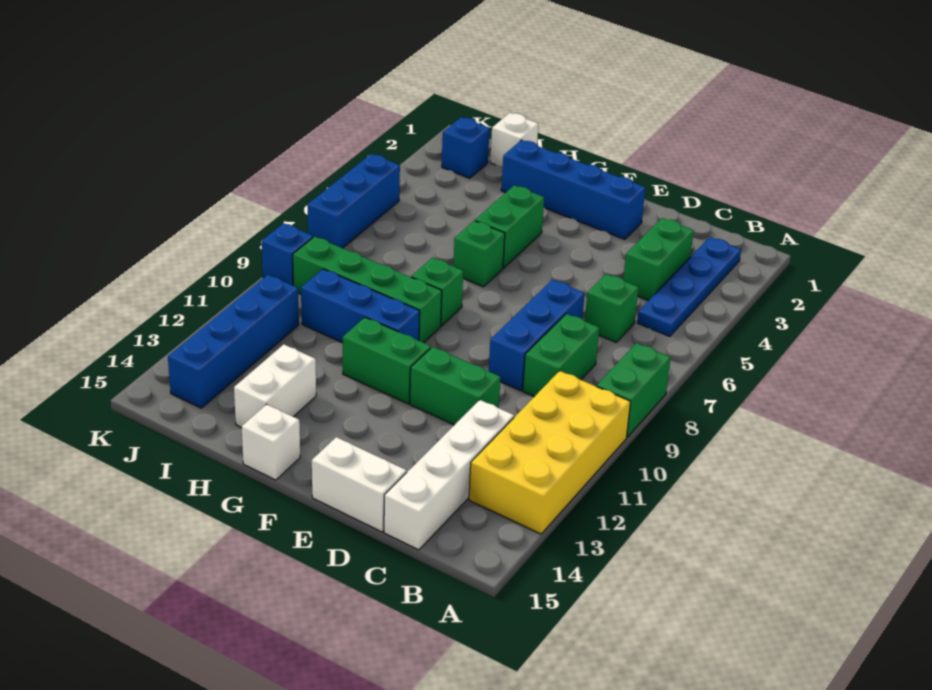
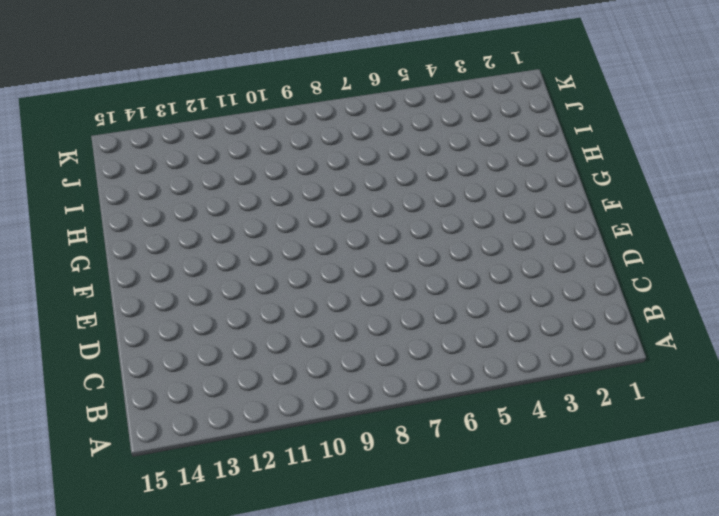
none -> green brick A8:A9 level 1
none -> yellow brick A10:B13 level 1
none -> blue plate B2:B5 level 1

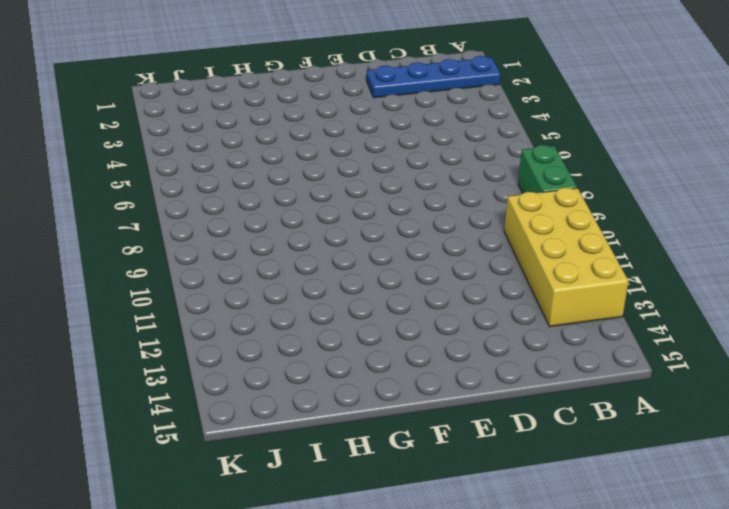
blue plate A2:D2 level 1 -> blue plate B2:B5 level 1
none -> green brick C3:C4 level 1
none -> green brick C6 level 1
none -> green brick C8:C9 level 1

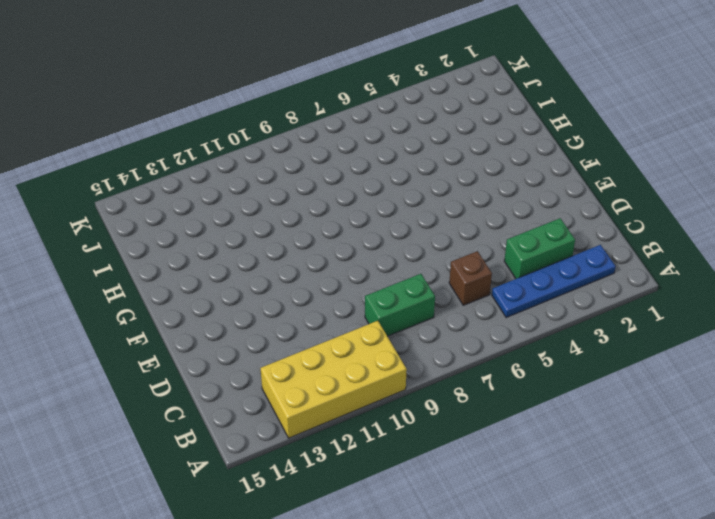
brown brick C6 level 1 -> green brick C6 level 1
none -> green brick A8:A9 level 1
none -> white brick C12:C15 level 1
none -> blue brick D7:D9 level 1

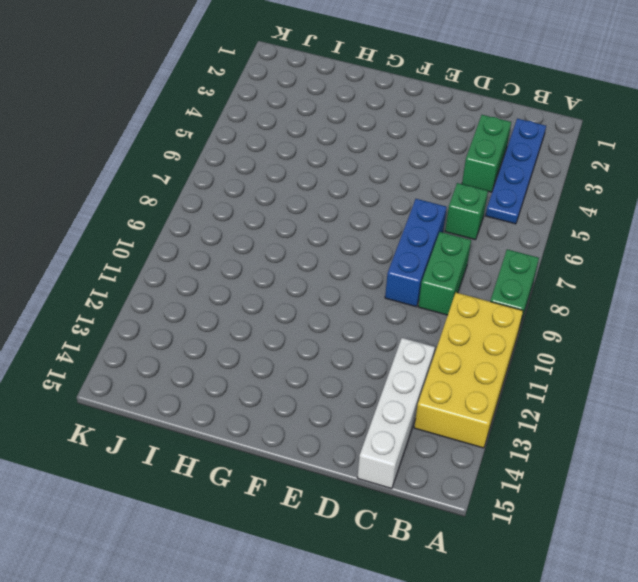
none -> green brick D11:E11 level 1
none -> white brick D15:E15 level 1
none -> blue brick E2:H2 level 1

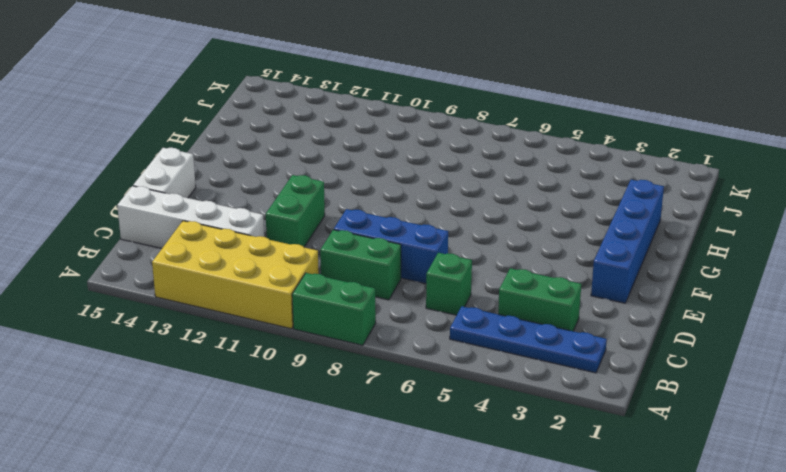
none -> green brick F11:G11 level 1
none -> green brick G4:G5 level 1
none -> green brick G6 level 1

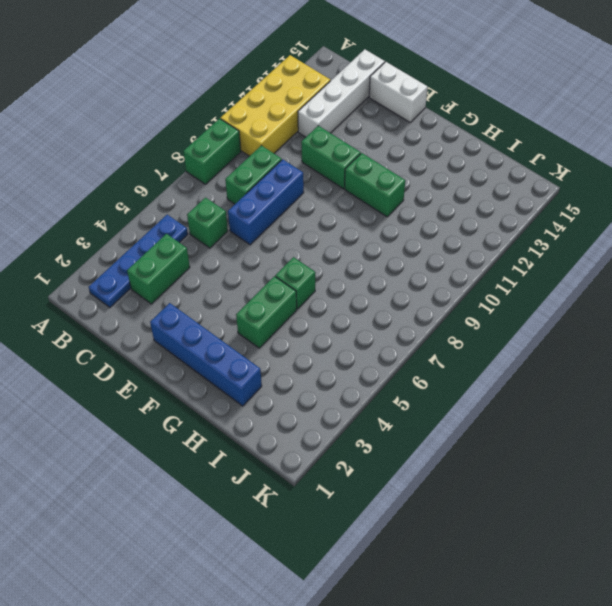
none -> green brick G8 level 1
none -> green brick G9:J9 level 1
none -> blue brick G10:I10 level 1

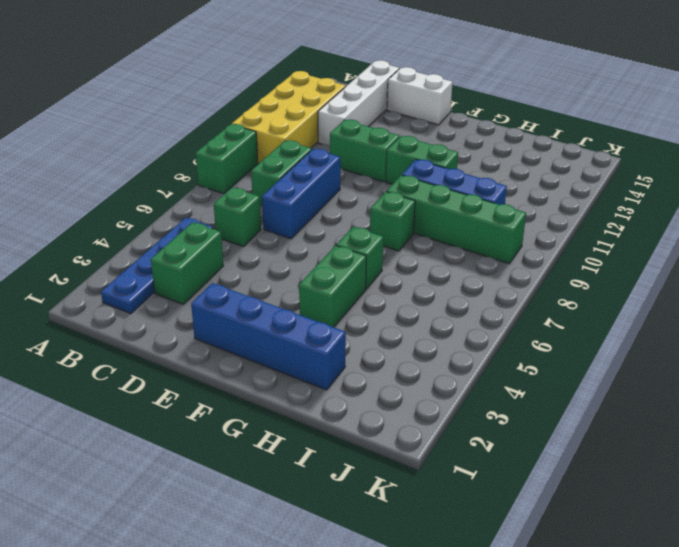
none -> white brick G15 level 1
none -> white brick H13:H14 level 1
none -> white brick I1 level 1

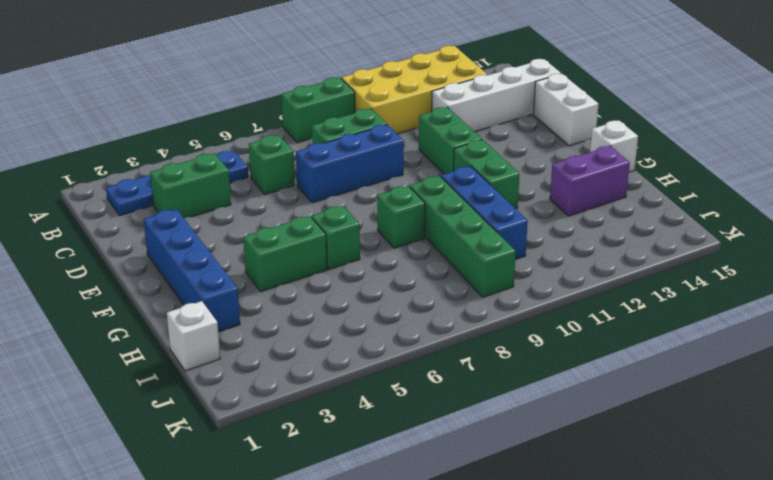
purple brick H13:H14 level 1 -> white brick H13:H14 level 1
none -> blue brick J2 level 1
none -> blue brick J11:J14 level 1
none -> blue brick K5:K7 level 1

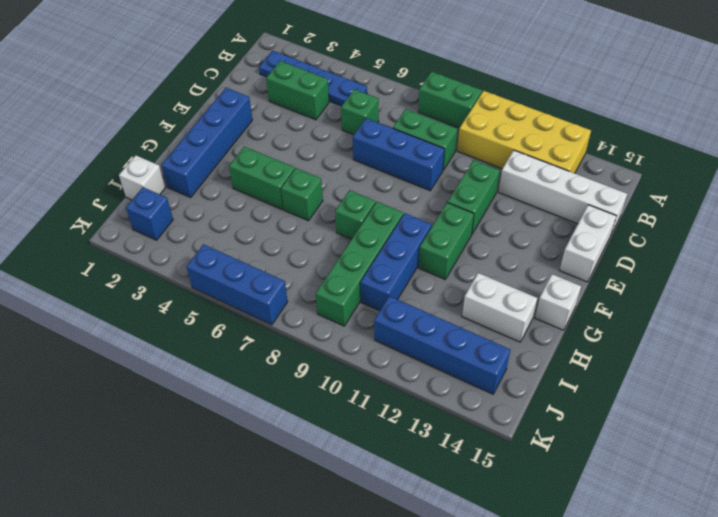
none -> blue brick K9 level 1

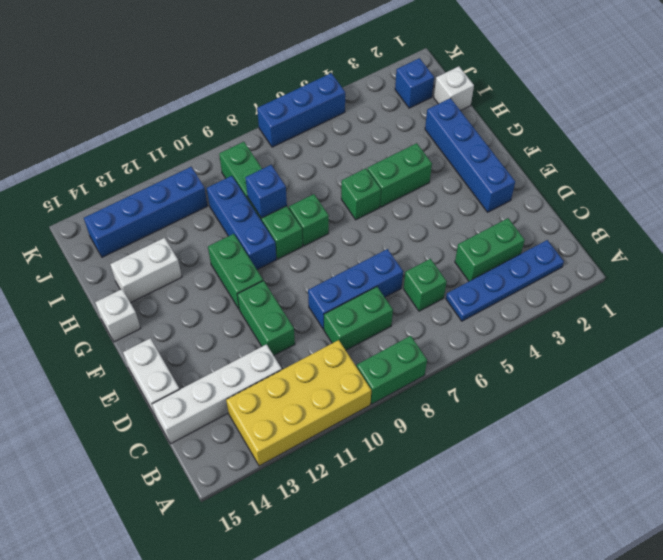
blue brick H9 level 2 -> blue brick K9 level 1

